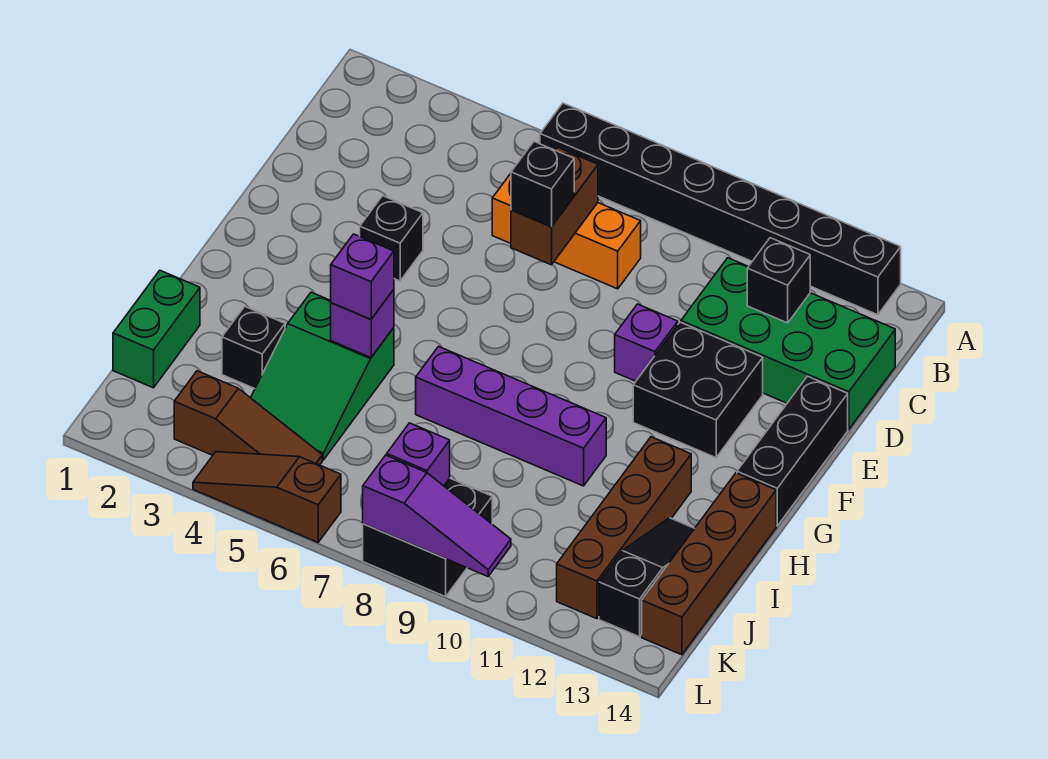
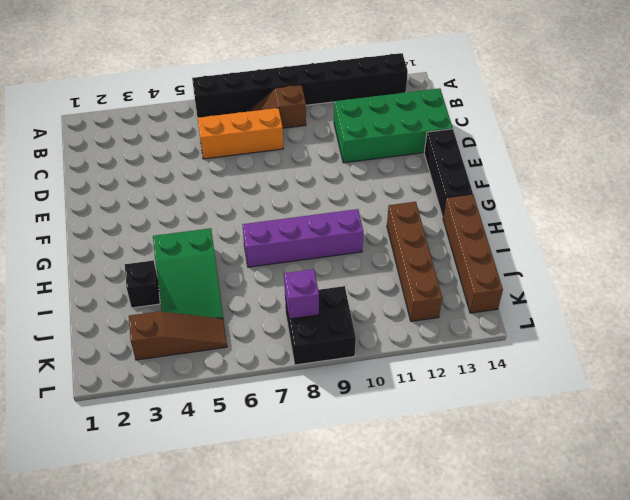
brown slope B8:B9 level 1 top 9 -> none
none -> black brick E4 level 1
none -> purple brick E10 level 1
none -> black brick E11:F12 level 1

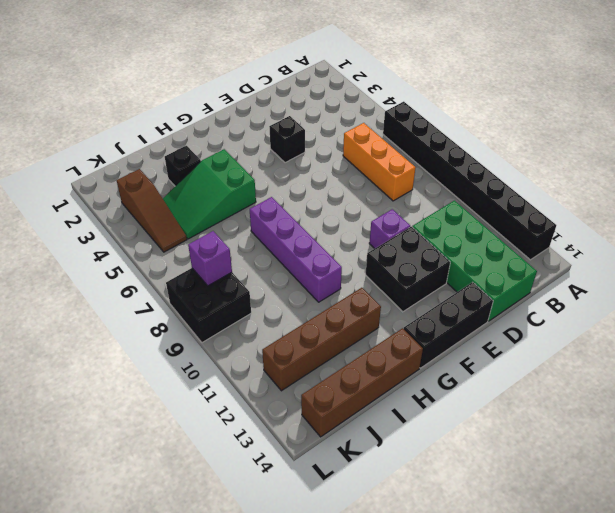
none -> green brick I1:J1 level 1
none -> black slope I13:K13 level 1 top K
none -> brown slope L4:L6 level 1 top 6

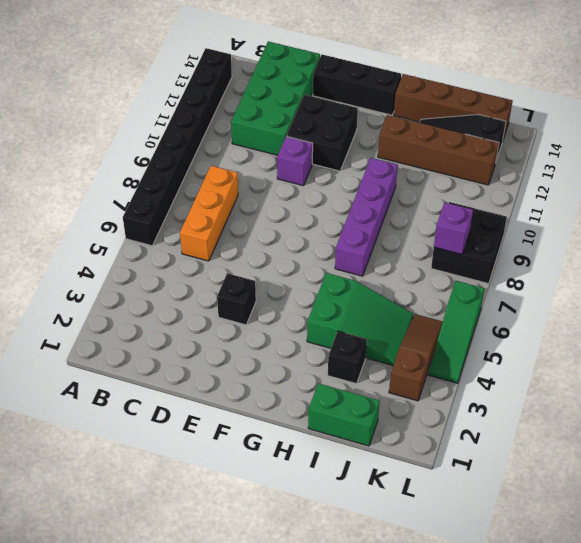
green slope L4:L6 level 1 top 6 -> brown slope L4:L6 level 1 top 6
none -> brown brick C7:D7 level 2
none -> black brick C12 level 2
none -> purple brick H5 level 2

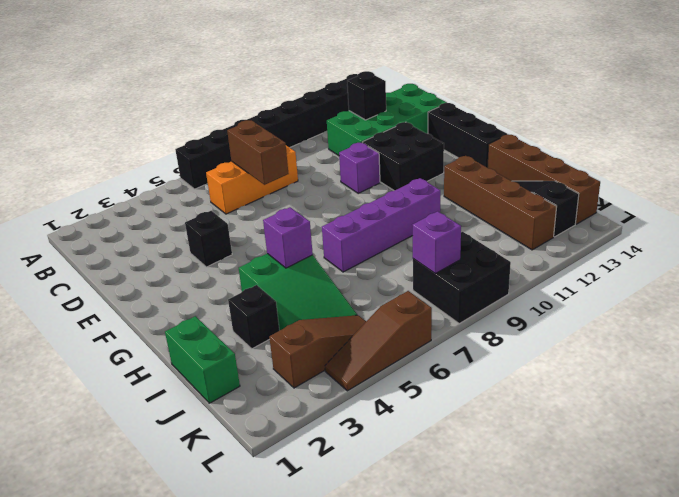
none -> purple slope L8:L10 level 2 top 8
none -> black brick D7 level 3
none -> purple brick H5 level 3

